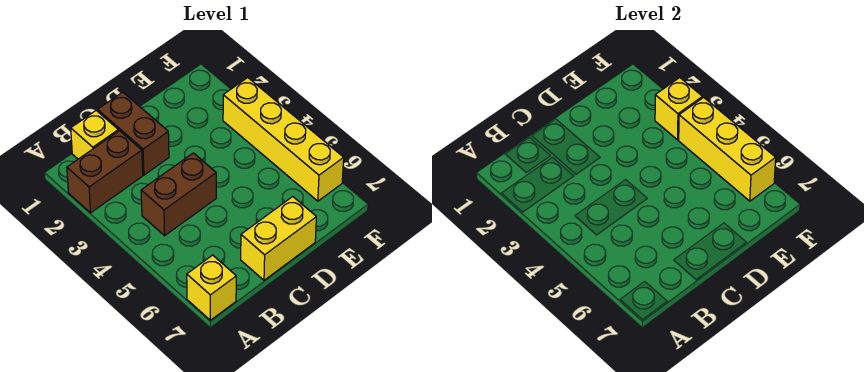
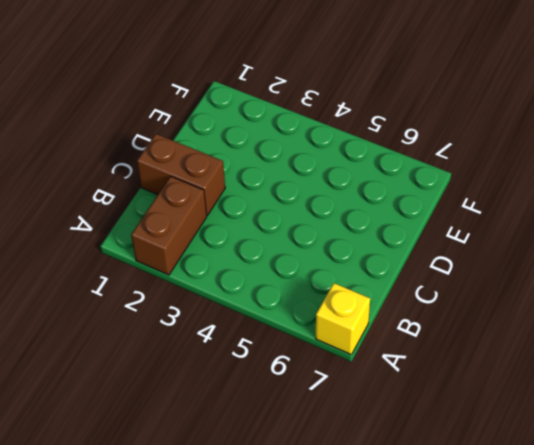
none -> yellow brick B1 level 1
none -> brown brick B4:C4 level 1

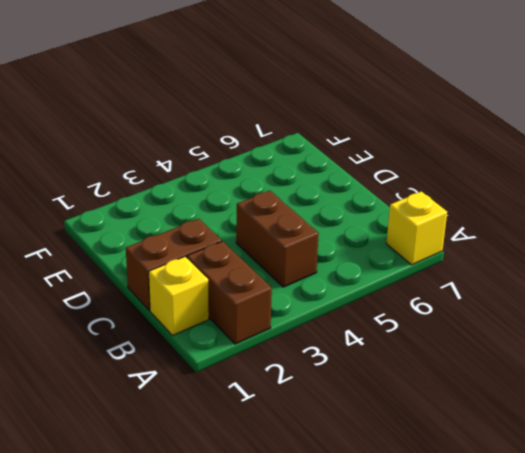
none -> yellow brick C7:D7 level 1
none -> yellow brick F3:F6 level 1

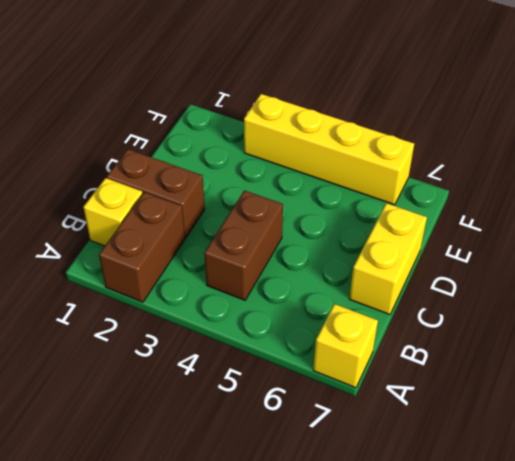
none -> yellow brick F3 level 2
none -> yellow brick F4:F6 level 2

